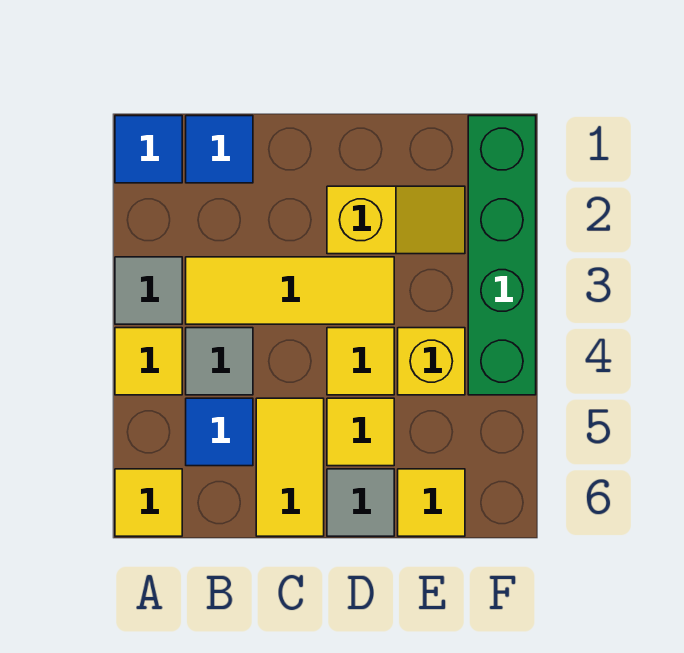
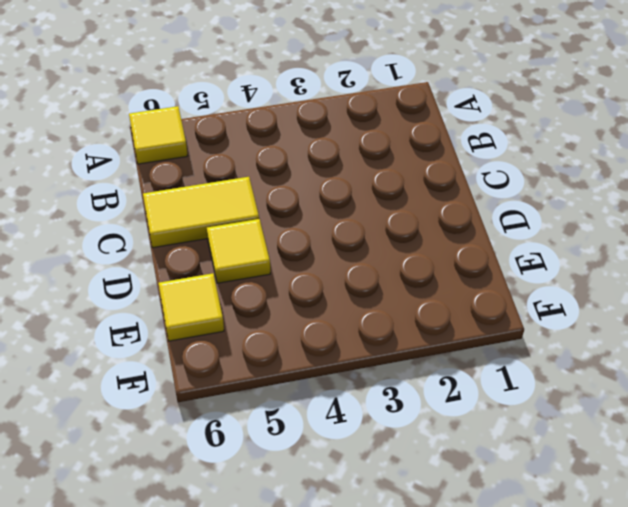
none -> blue tile A1 level 1
none -> grey tile A3 level 1
none -> yellow tile A4 level 1

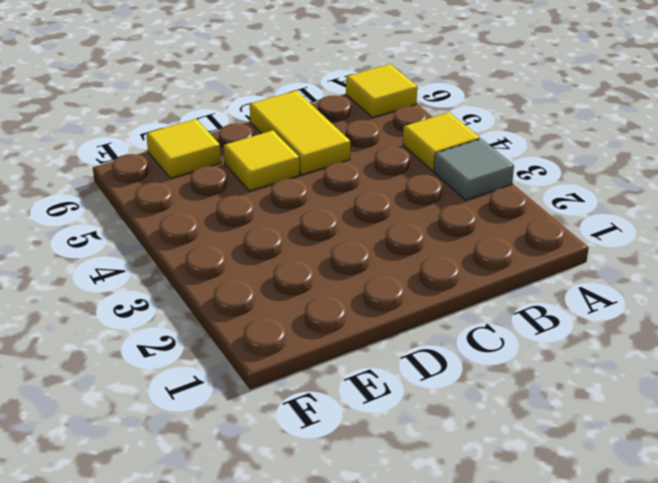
none -> blue tile A1 level 1
none -> blue tile B1 level 1
none -> yellow tile B3:D3 level 1

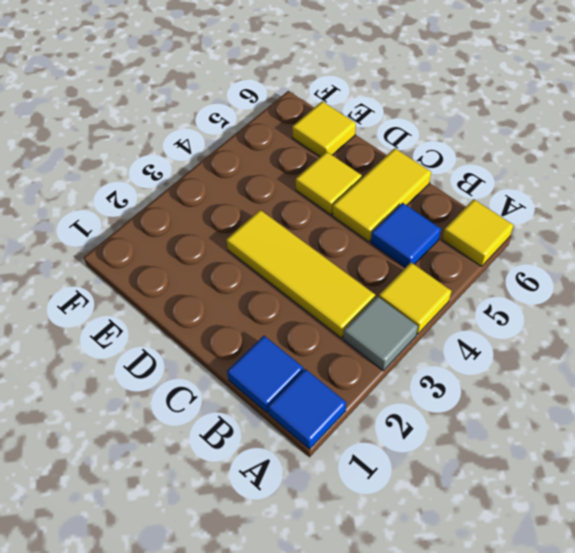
none -> grey tile B4 level 1
none -> yellow slope D2:E2 level 1 top D
none -> yellow tile D4 level 1

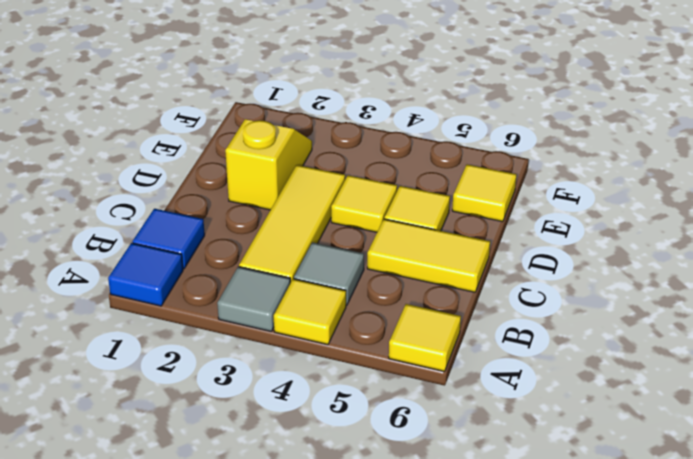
none -> blue tile B5 level 1
none -> grey tile D6 level 1
none -> yellow brick E4 level 1

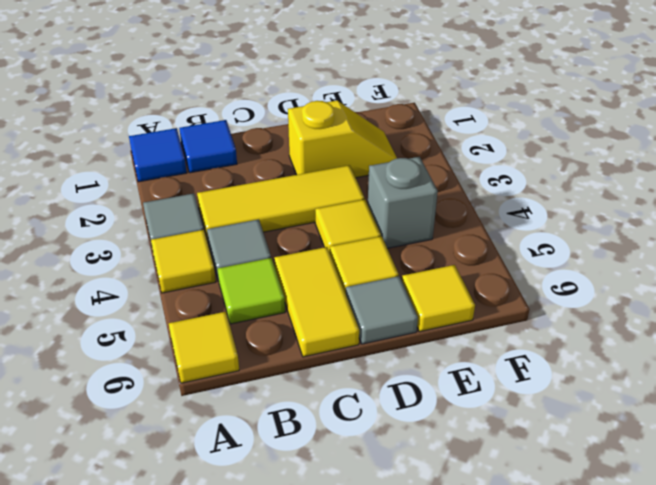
lime tile B5 level 1 -> blue tile B5 level 1
grey brick E4 level 1 -> yellow brick E4 level 1
none -> green brick F1:F4 level 1

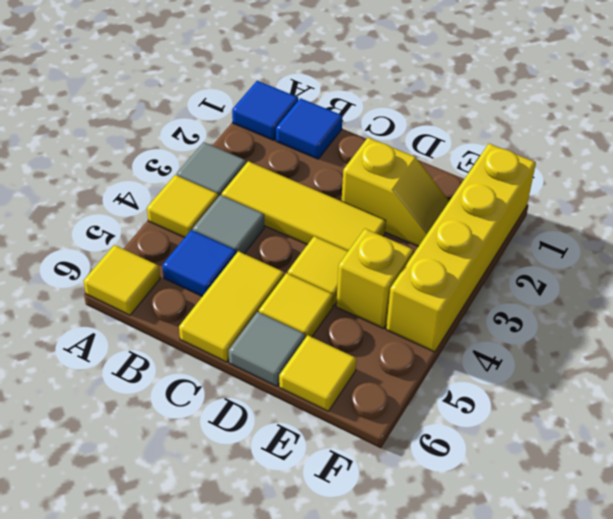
yellow brick F1:F4 level 1 -> green brick F1:F4 level 1

